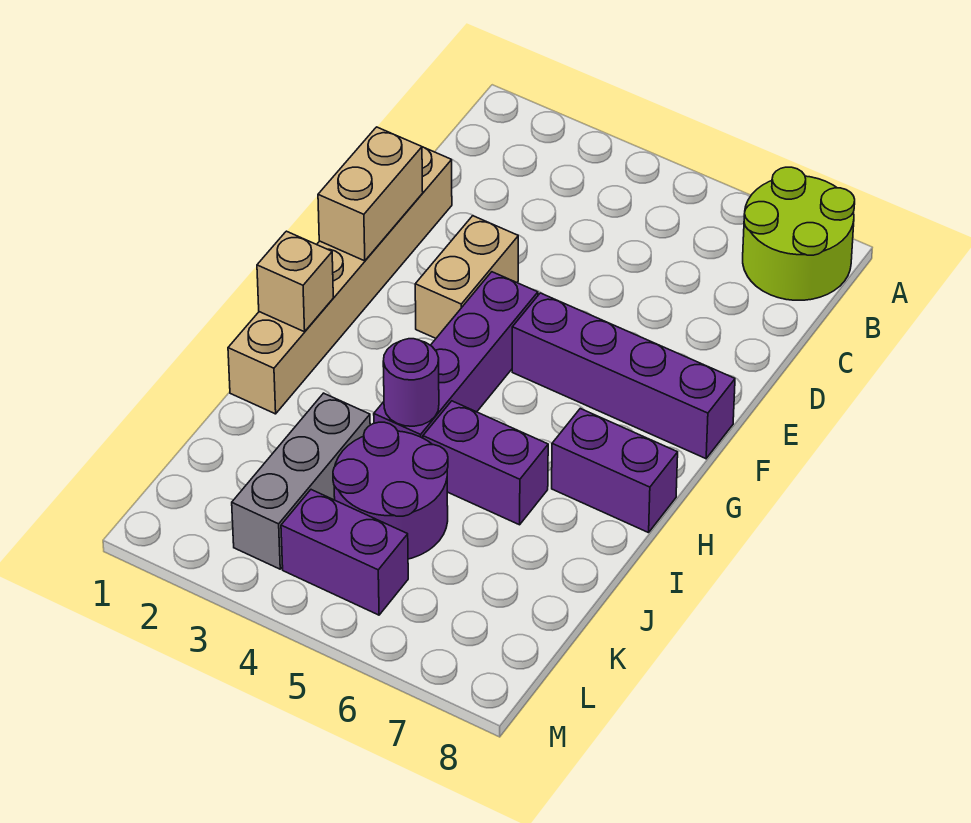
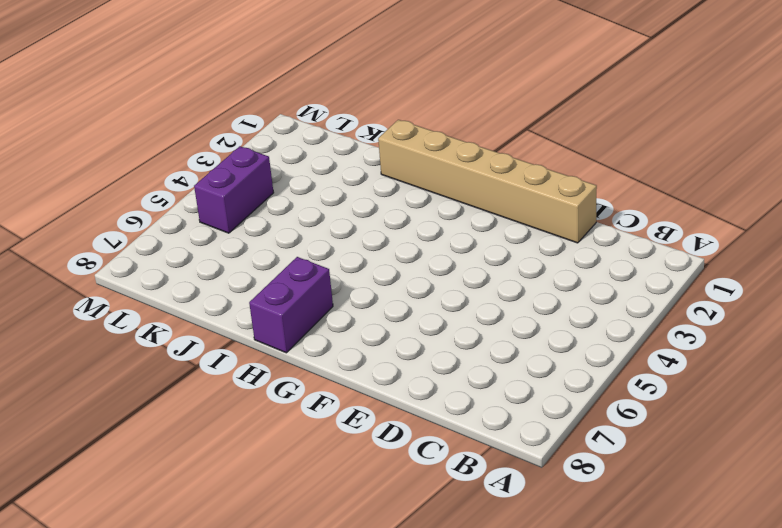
none -> lime round brick A7:B8 level 1
none -> tan brick E3:F3 level 1
none -> purple brick F4:I4 level 1

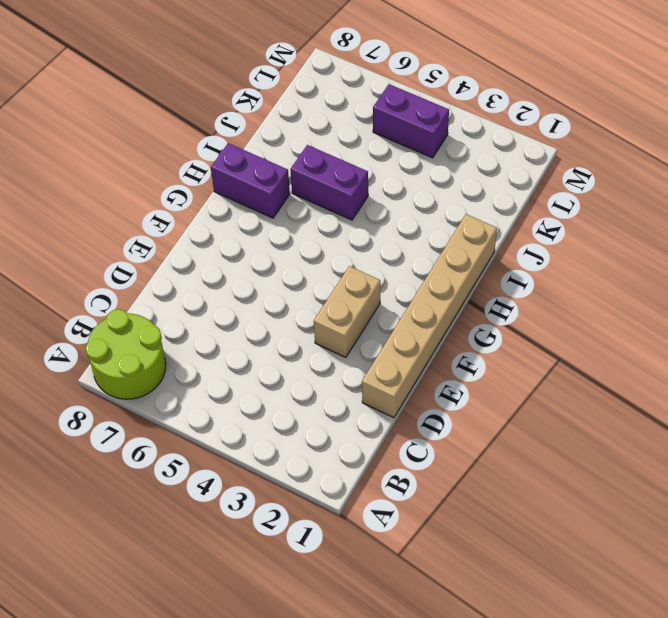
none -> purple brick F4:I4 level 1
none -> purple brick F5:F8 level 1
none -> grey brick J3:L3 level 1

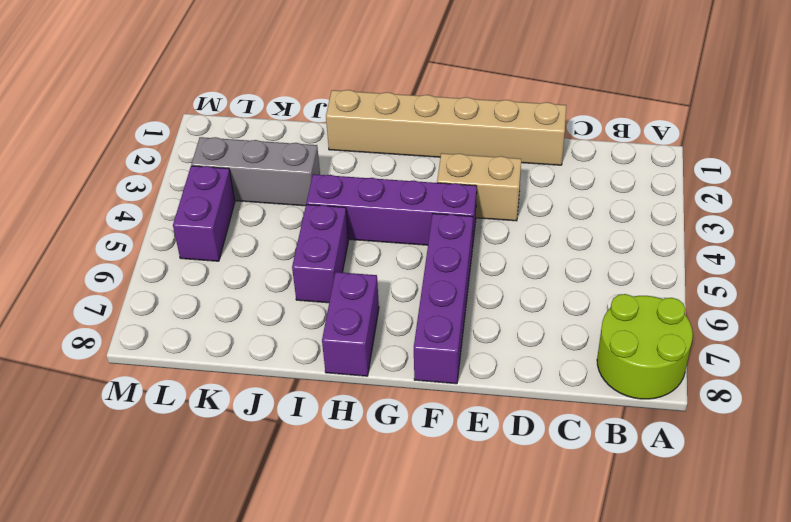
none -> purple round brick J4:K5 level 1
none -> tan brick E1:F1 level 2
none -> tan brick H1 level 2

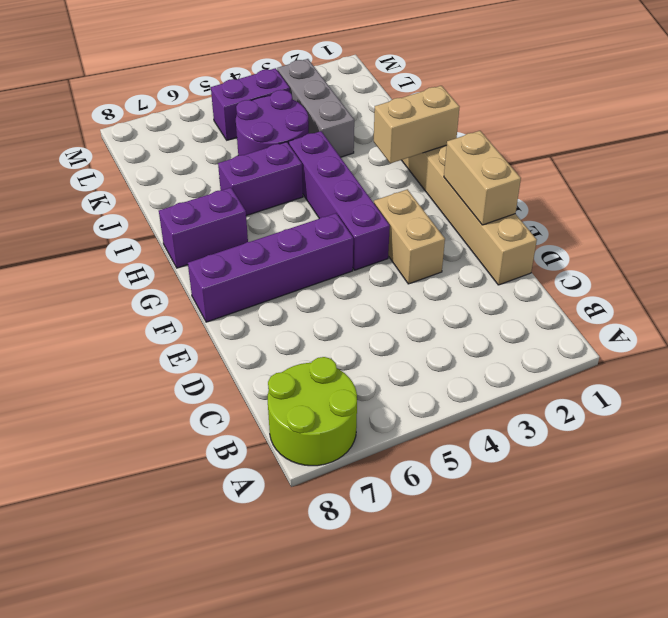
tan brick H1:H2 level 2 -> tan brick H1 level 2
none -> purple round brick I4 level 2

